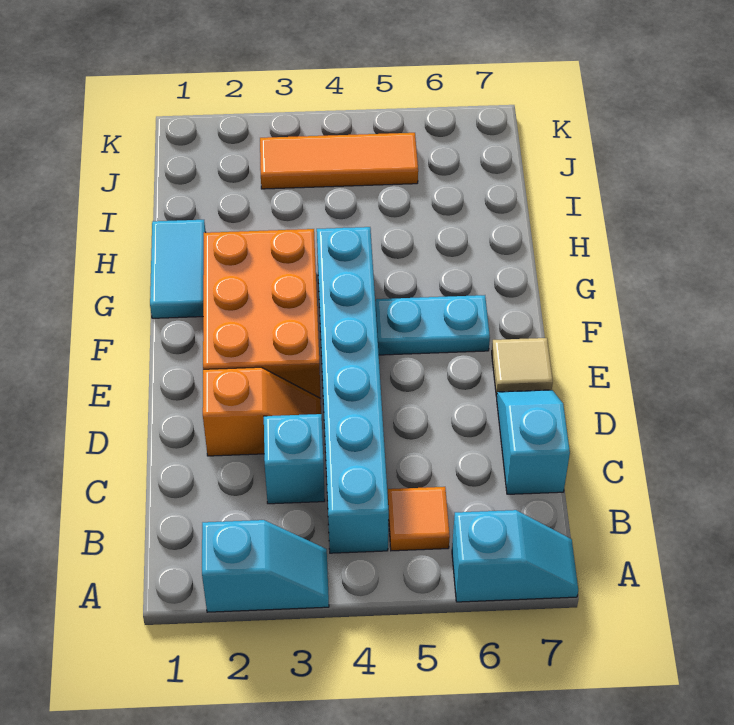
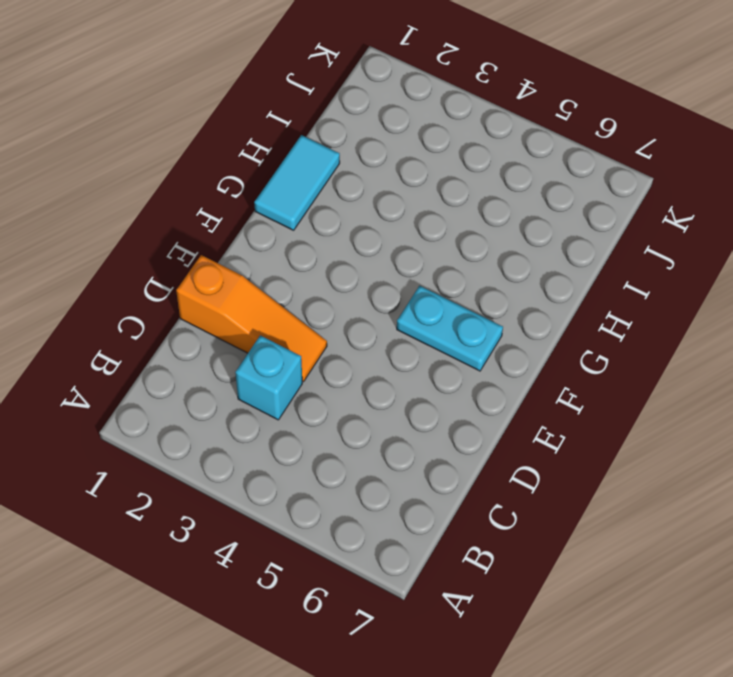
orange slope D1:D3 level 1 top 1 -> orange slope D2:D3 level 1 top 2
none -> cyan slope A2:A3 level 1 top 2
none -> cyan slope A6:A7 level 1 top 6
none -> cyan brick B4:G4 level 1

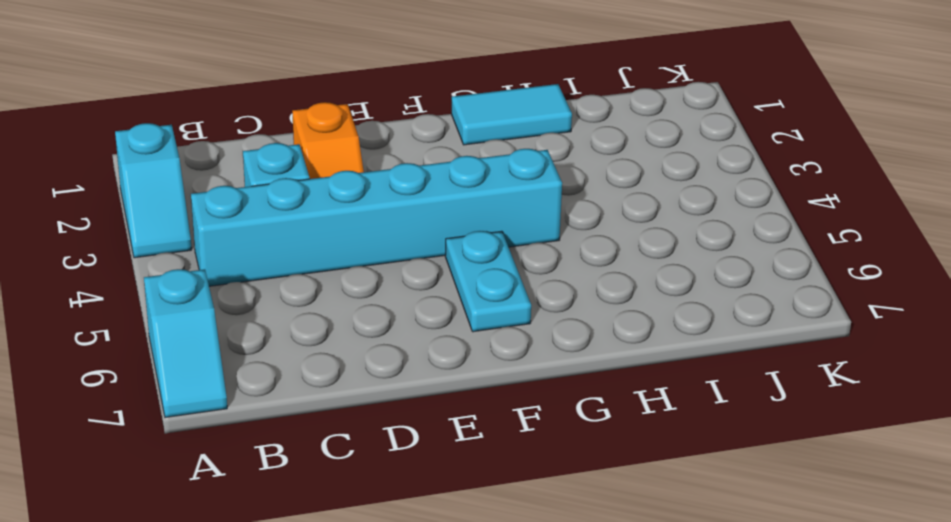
none -> orange tile B5 level 1
none -> cyan slope C7:D7 level 1 top C
none -> orange brick E2:G3 level 1

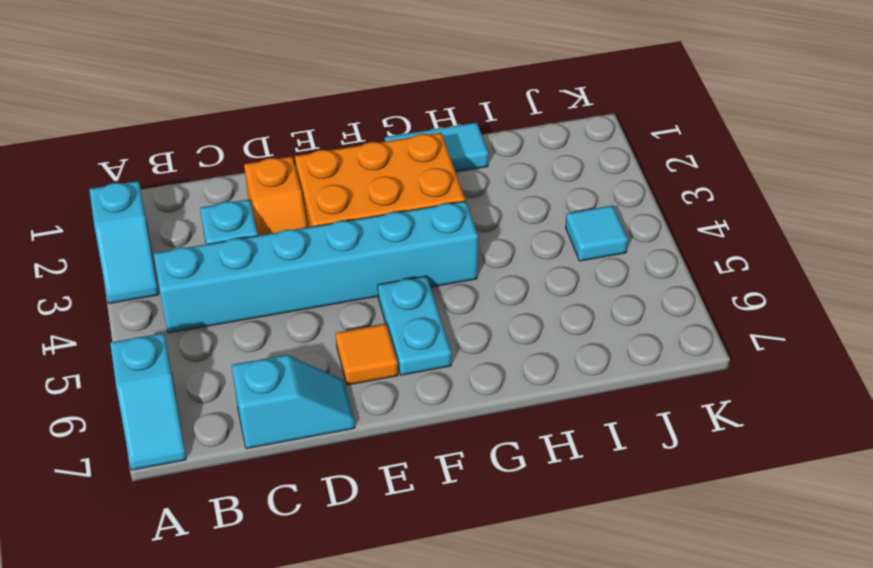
orange tile E6 level 1 -> orange tile B5 level 1
cyan tile J4 level 1 -> orange tile J3:J5 level 1
none -> tan tile E7 level 1

